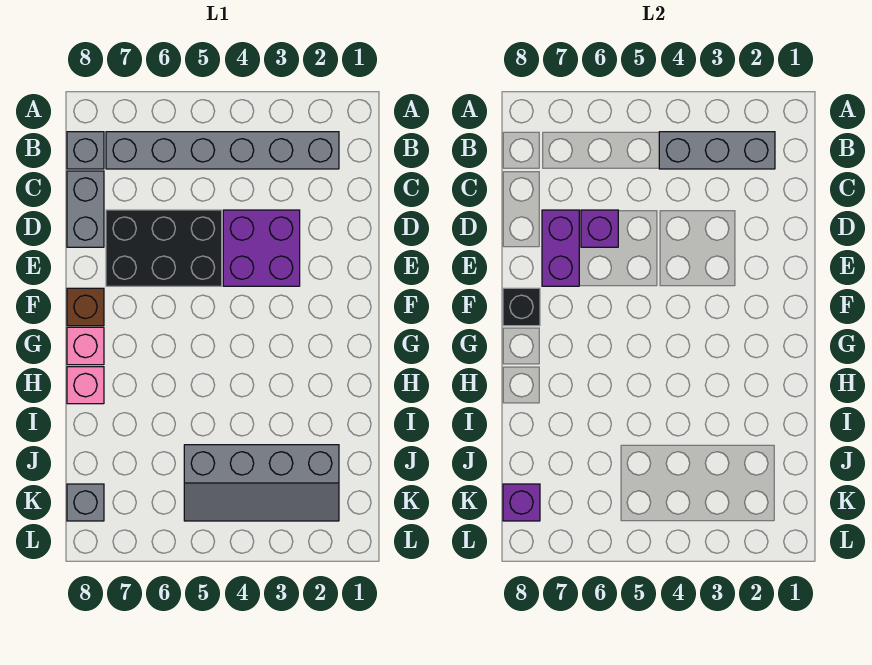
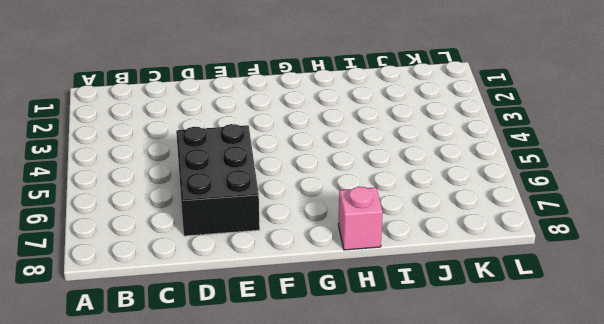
none -> grey brick B2:B7 level 1
none -> grey brick B8 level 1
none -> grey brick C8:D8 level 1

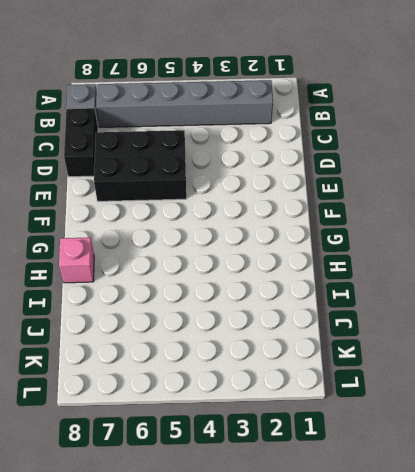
black brick C8:D8 level 1 -> grey brick C8:D8 level 1
none -> purple brick D3:E4 level 1
none -> brown brick F8 level 1
none -> pink brick G8 level 1

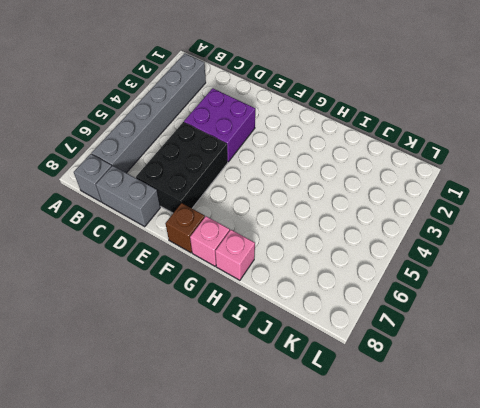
none -> grey slope J2:K5 level 1 top J
none -> grey brick K8 level 1
none -> grey brick B2:B4 level 2

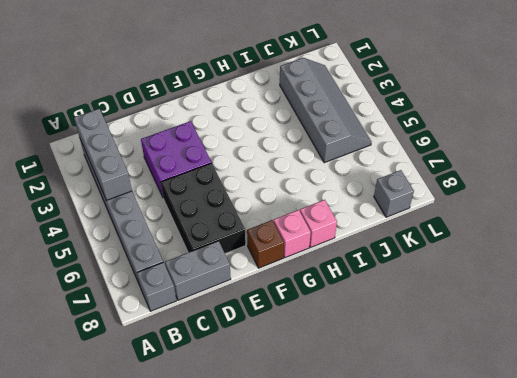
none -> purple brick D6 level 2
none -> purple brick D7:E7 level 2
none -> black brick F8 level 2

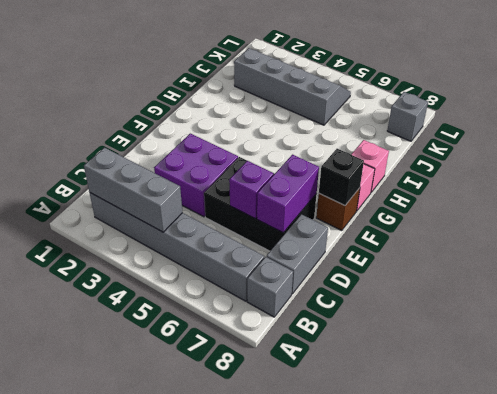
none -> purple brick K8 level 2

